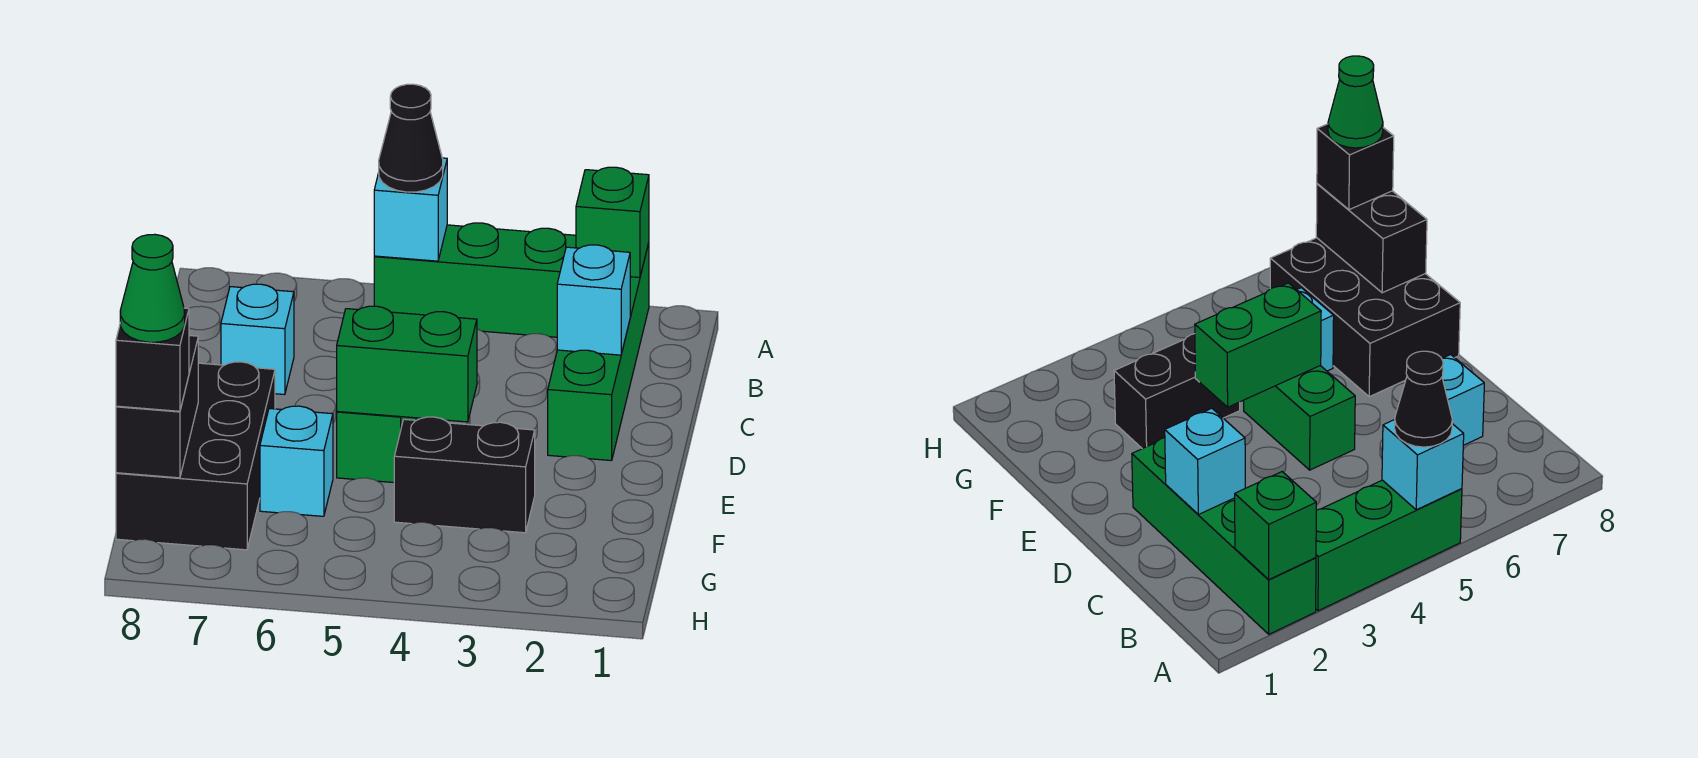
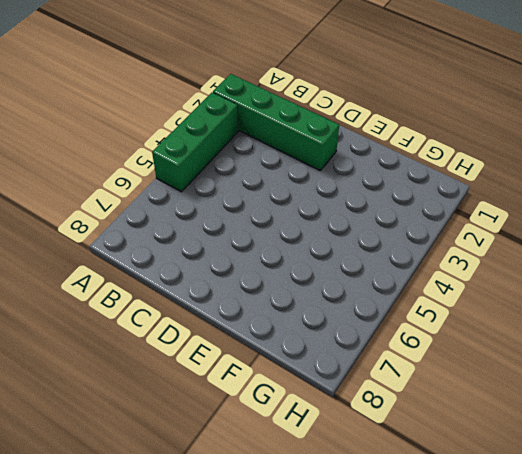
none -> cyan brick C7 level 1
none -> green brick D5:E5 level 1
none -> black brick E7:G8 level 1

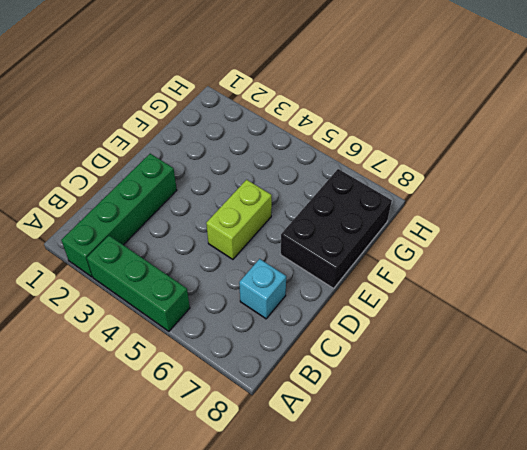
lime brick D5:E5 level 1 -> green brick D5:E5 level 1
none -> black brick F3:F4 level 1
none -> cyan brick F6 level 1
none -> green brick A2 level 2

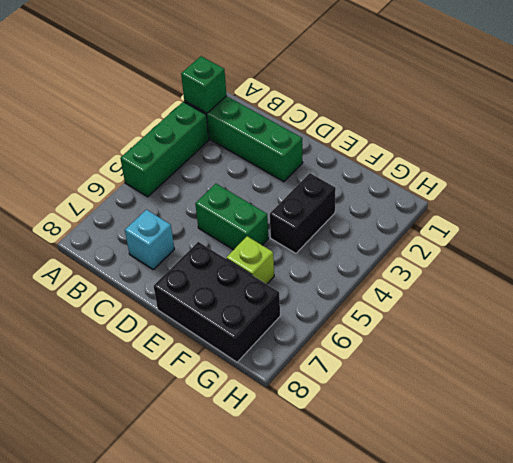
lime brick F6 level 1 -> cyan brick F6 level 1
none -> cyan brick A5 level 2
none -> cyan brick C2 level 2
none -> green brick E4:E5 level 2

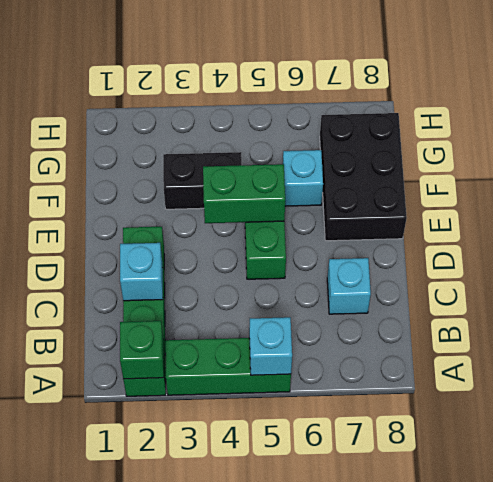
none -> black brick F8:G8 level 2
none -> black cone A5 level 3
none -> black brick G8 level 3

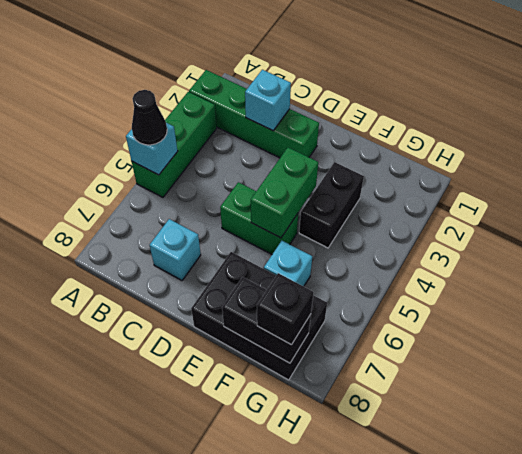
none -> green brick A2 level 2
none -> green cone G8 level 4

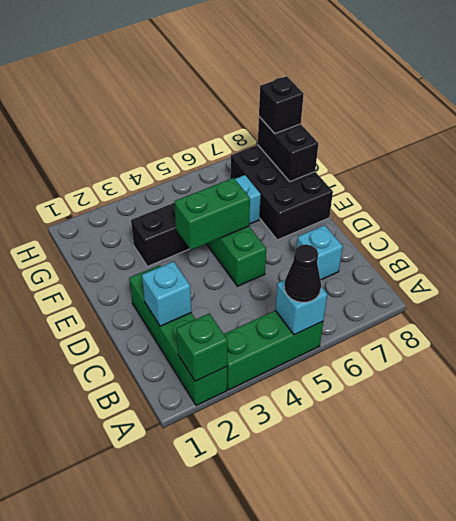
none -> green cone G8 level 4

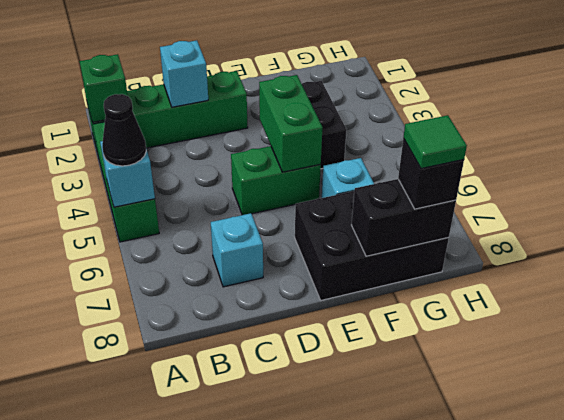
green tile G8 level 4 -> green cone G8 level 4

